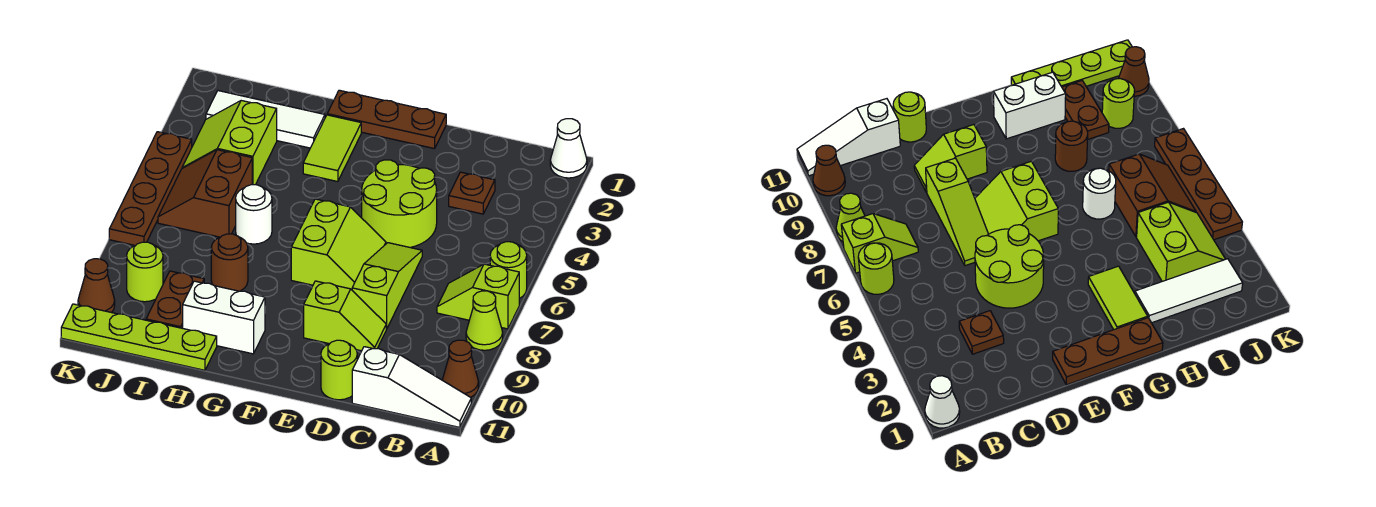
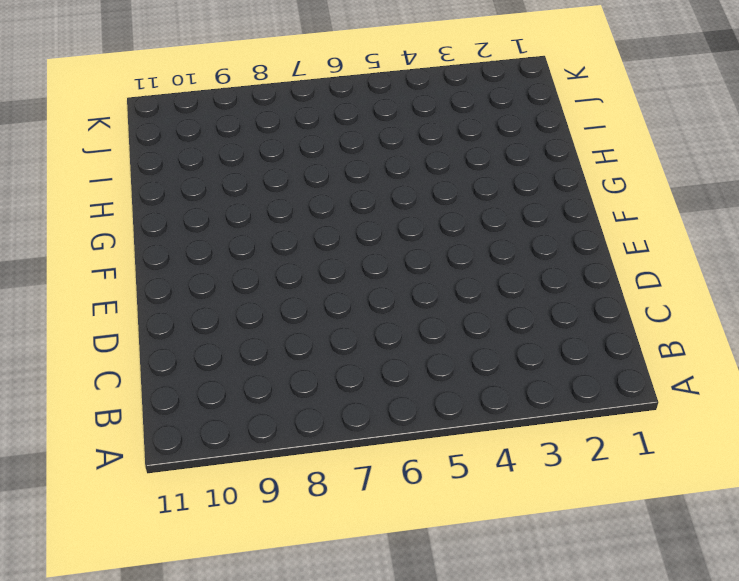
none -> white cone A1 level 1
none -> lime round brick A6 level 1
none -> lime slope A7:B7 level 1 top A

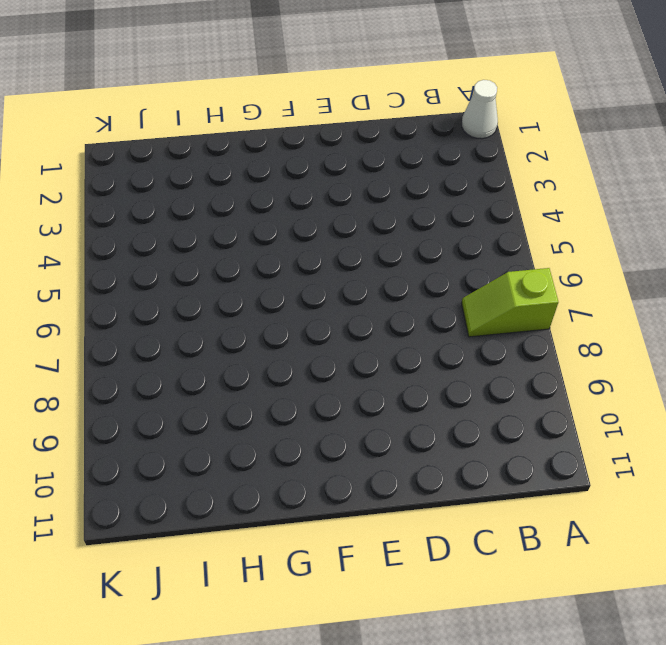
none -> lime round brick A6 level 1
none -> lime cone A8 level 1
none -> brown cone A10 level 1

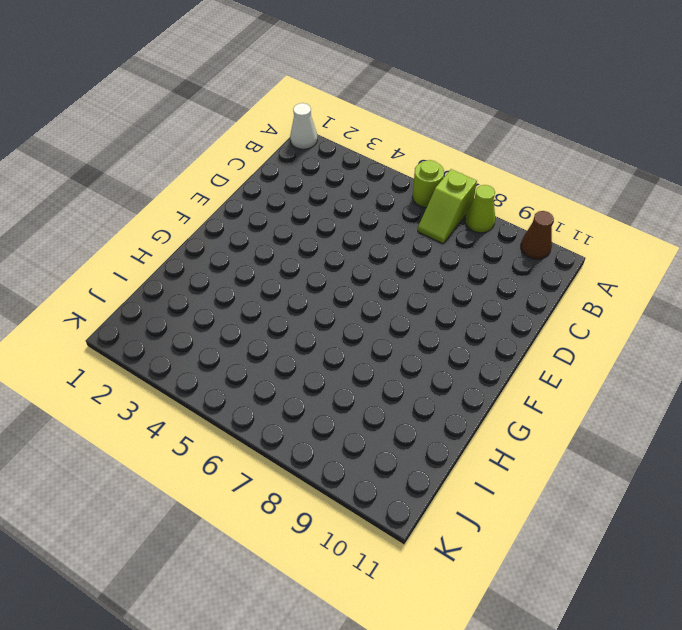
none -> white slope A11:C11 level 1 top C
none -> brown plate C3 level 1
none -> lime round brick D4:E5 level 1

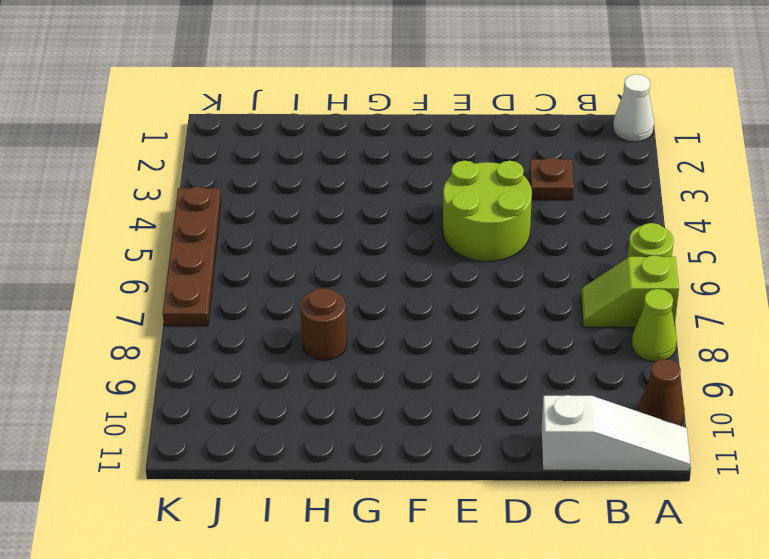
none -> lime slope D6:D8 level 1 top 8
none -> lime slope D9:E9 level 1 top E
none -> lime round brick D11 level 1

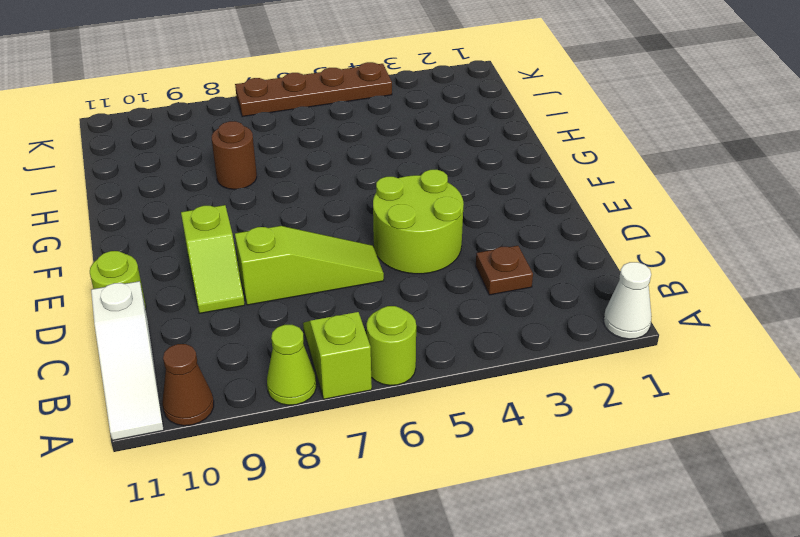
none -> brown plate E1:G1 level 1
none -> lime slope E6:F7 level 1 top F
none -> lime tile G2:G3 level 1

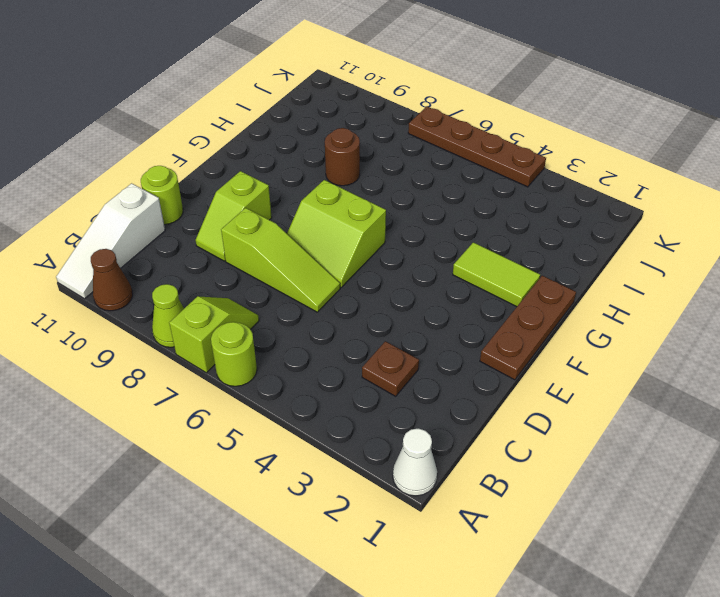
none -> lime round brick D4:E5 level 1
none -> white brick G10:H10 level 1
none -> white tile H2:J2 level 1

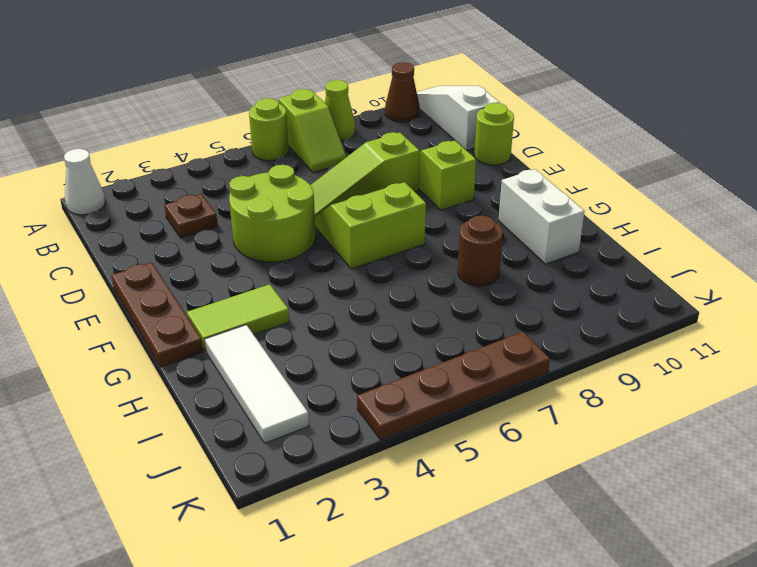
none -> white round brick H6 level 1
none -> lime plate H11:K11 level 1
none -> lime slope I3:J4 level 1 top I

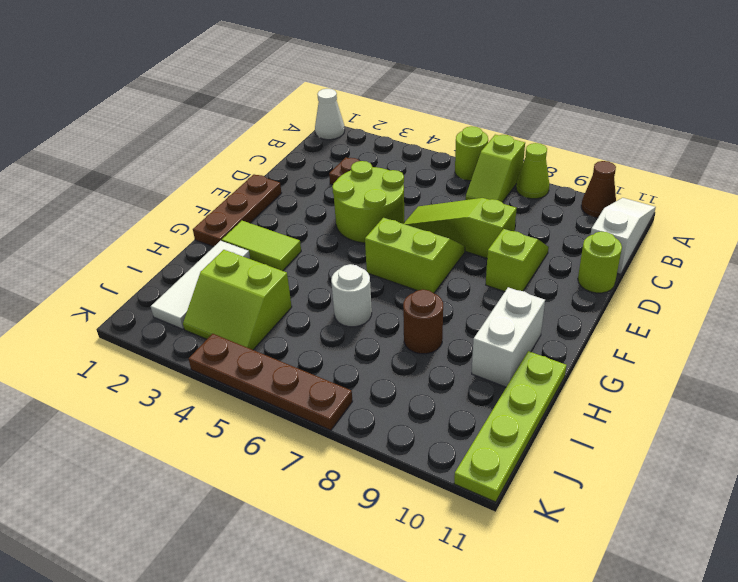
none -> brown slope I5:J6 level 1 top I
none -> brown plate I9:I10 level 1
none -> lime round brick J9 level 1

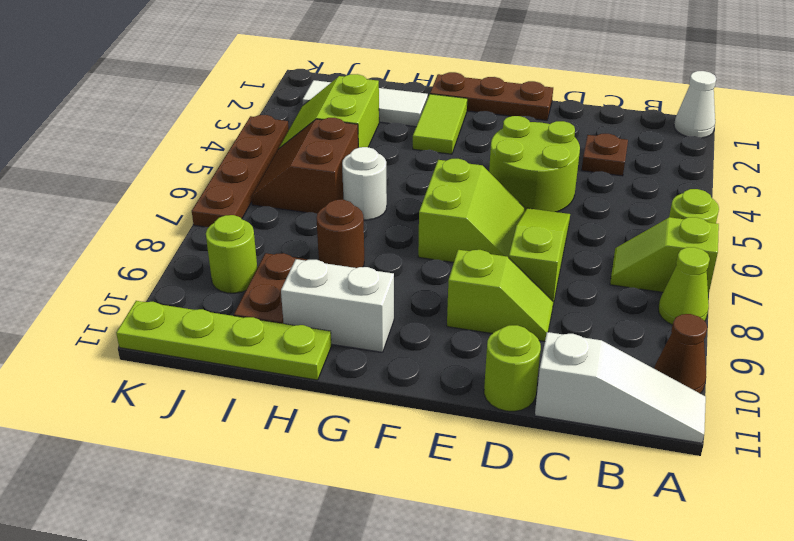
none -> brown cone K10 level 1

